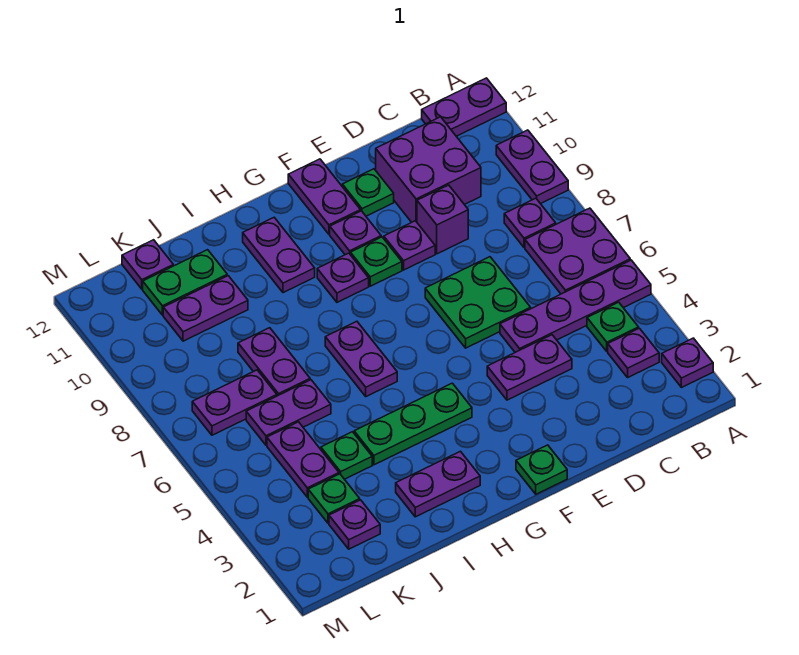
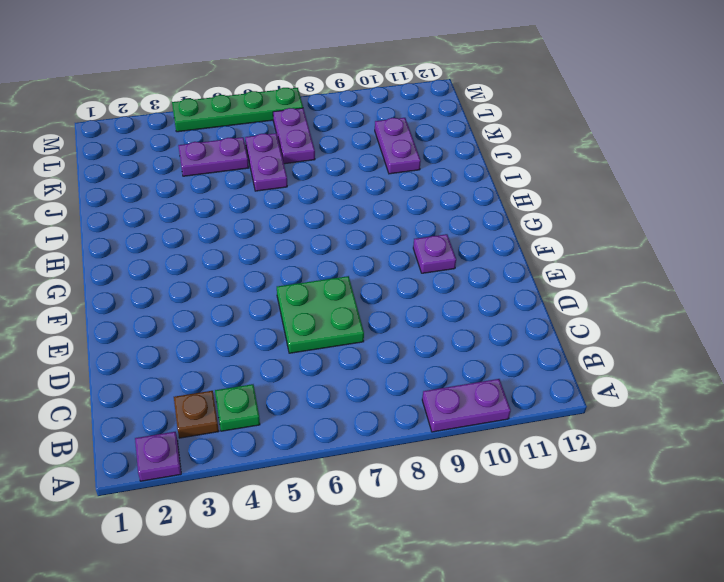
brown plate B3 level 1 -> purple plate B3 level 1
green plate M4:M7 level 1 -> none
none -> purple plate A5:D5 level 1
none -> purple plate A6:B7 level 1
none -> purple plate A12:B12 level 1
none -> purple plate B8 level 1

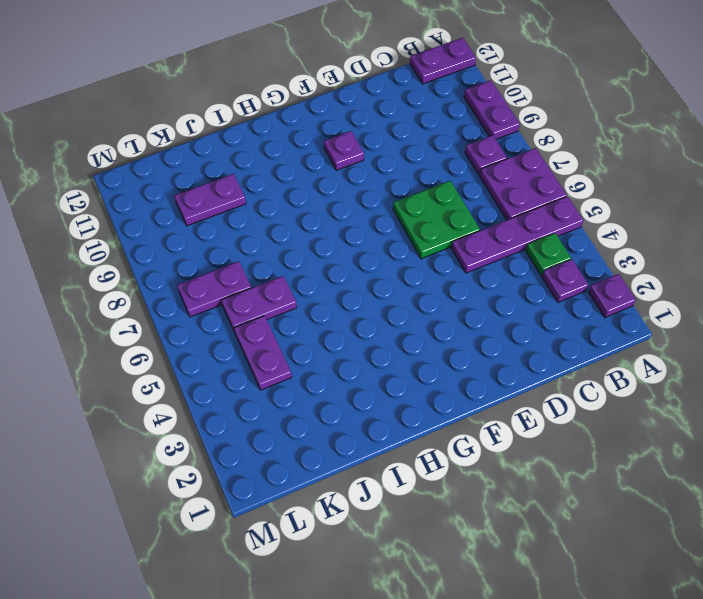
none -> purple brick C10:D11 level 1
none -> purple plate D4:E4 level 1
none -> purple brick D9 level 1
none -> purple plate E9 level 1

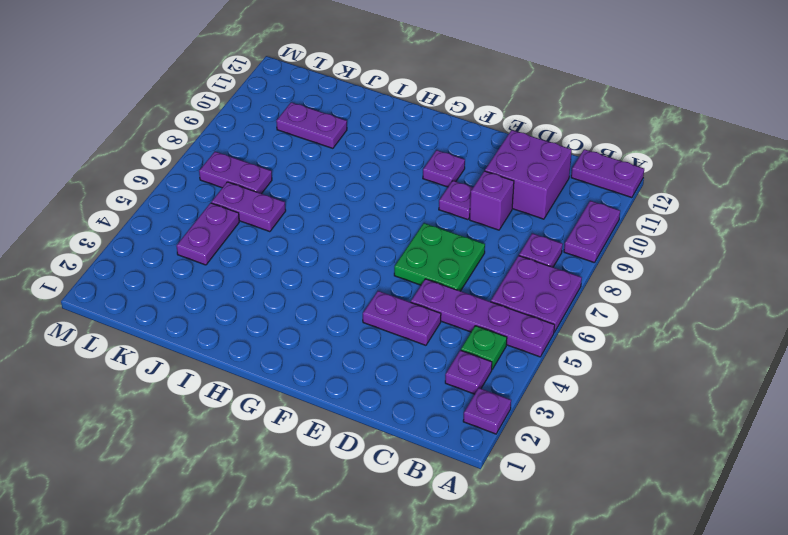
none -> green plate E11 level 1
none -> green plate F1 level 1
none -> green plate F9 level 1
none -> purple plate F11:F12 level 1

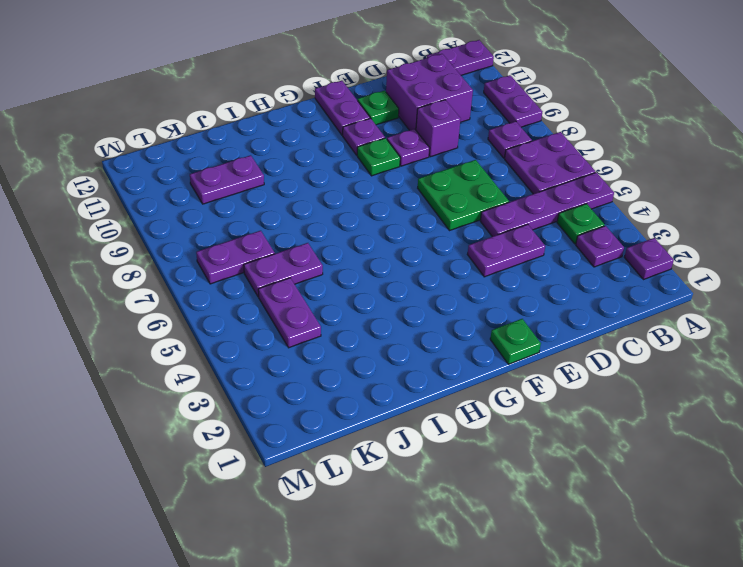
none -> green plate G4:I4 level 1
none -> purple plate G9 level 1
none -> purple plate H2:I2 level 1
none -> purple plate H6:H7 level 1

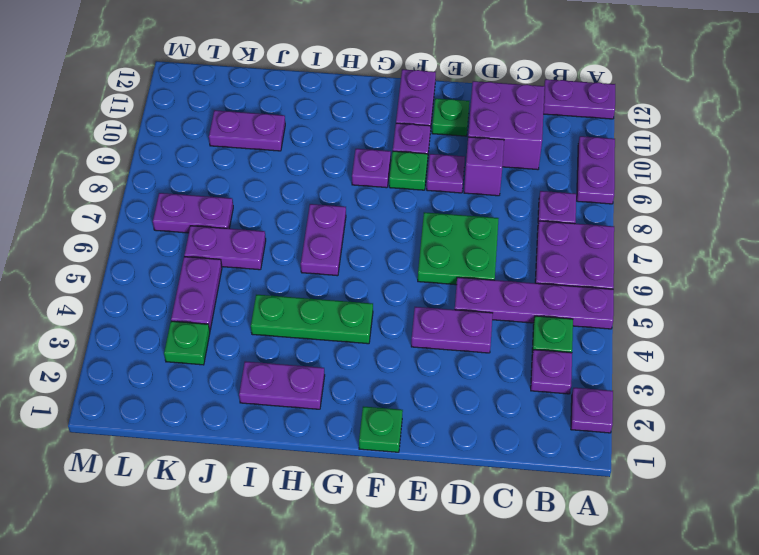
none -> purple plate H10:H11 level 1
none -> green plate J4 level 1
none -> purple plate J7:J8 level 1
none -> green plate J11:K11 level 1

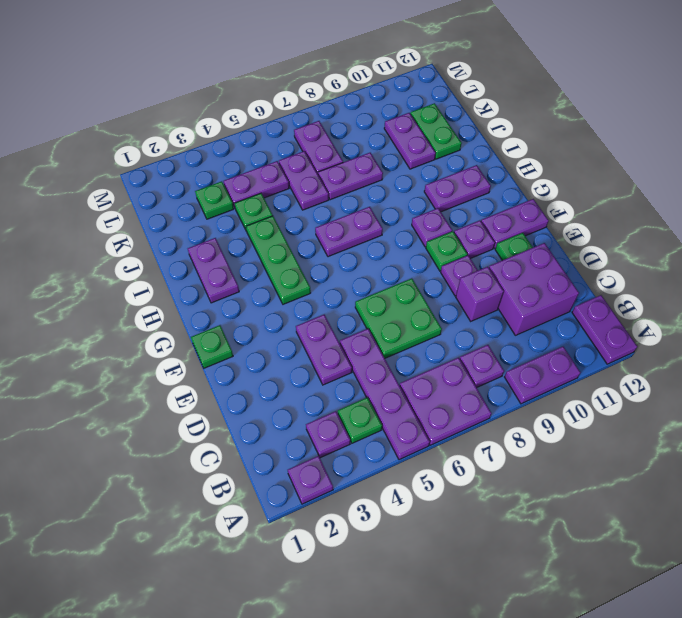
none -> purple plate K2 level 1
none -> purple plate K12 level 1

